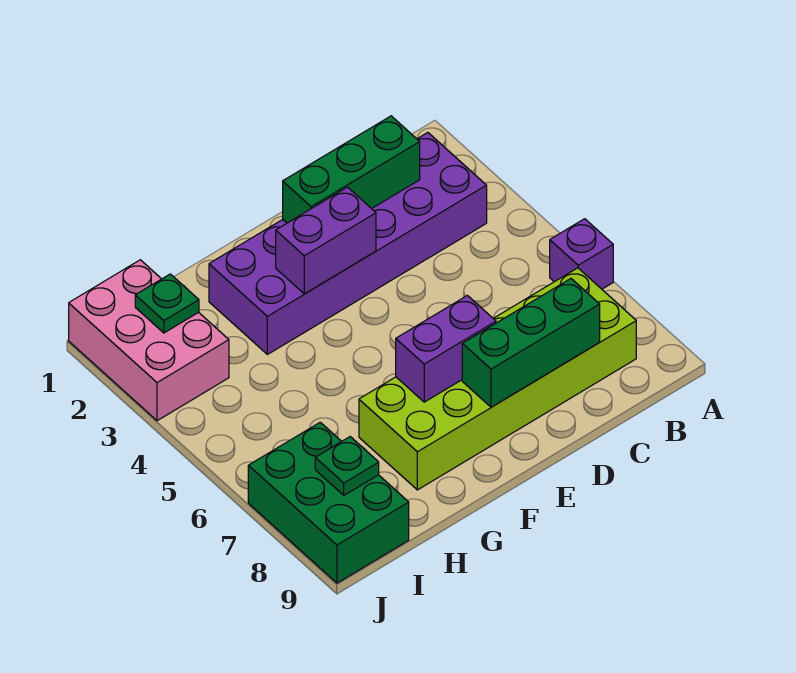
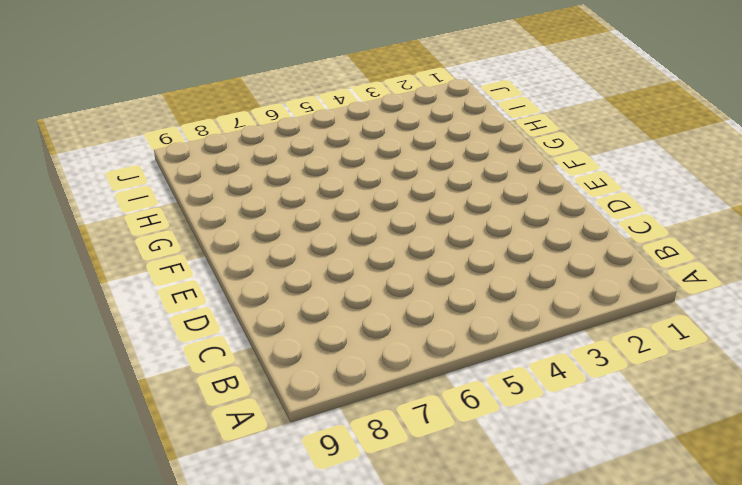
none -> purple brick A6 level 1
none -> purple brick B2:G3 level 1

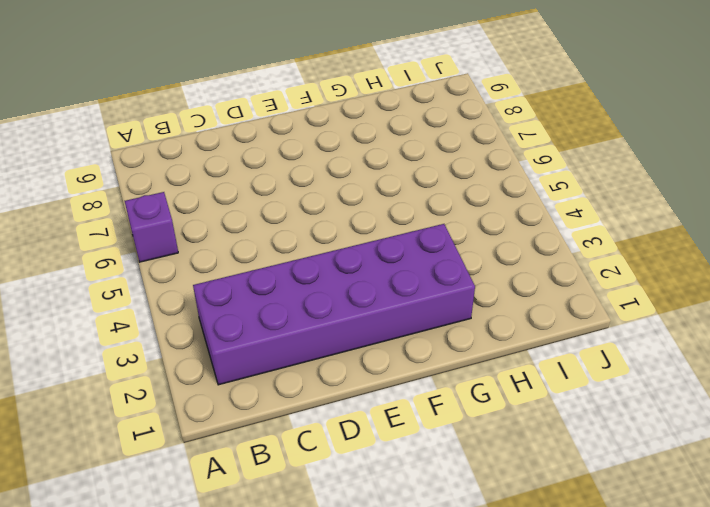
none -> lime brick B7:G8 level 1
none -> pink brick I1:J3 level 1

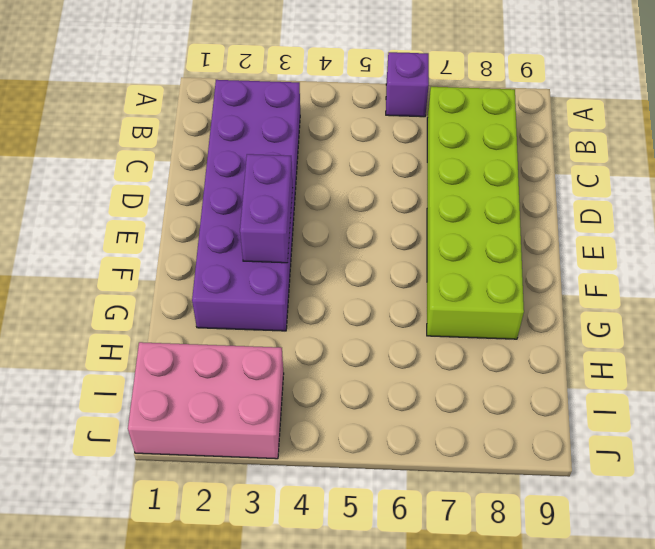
none -> green brick I7:J9 level 1
none -> green brick C2:E2 level 2

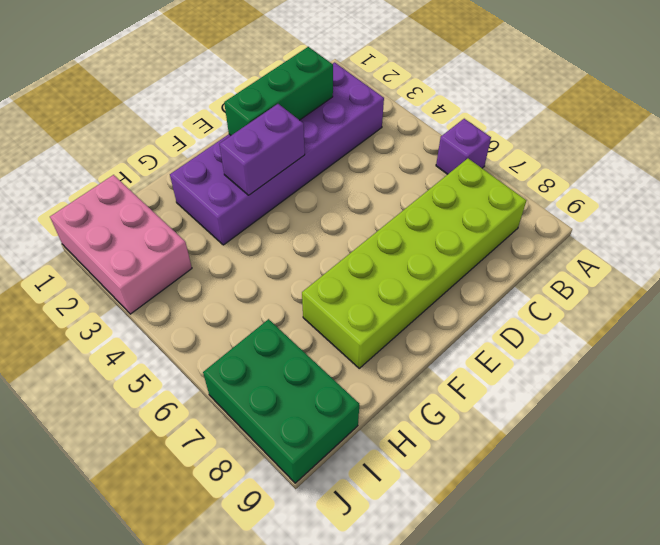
none -> green brick C8:E8 level 2
none -> purple brick E7:F7 level 2

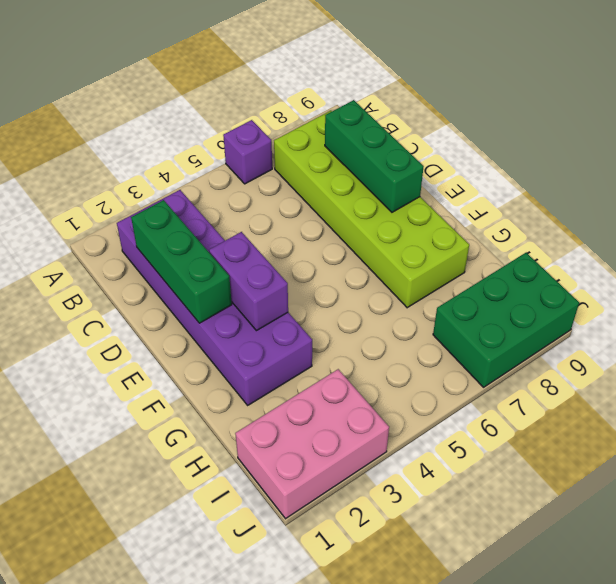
none -> purple brick E7:F7 level 2
none -> green plate I2 level 2

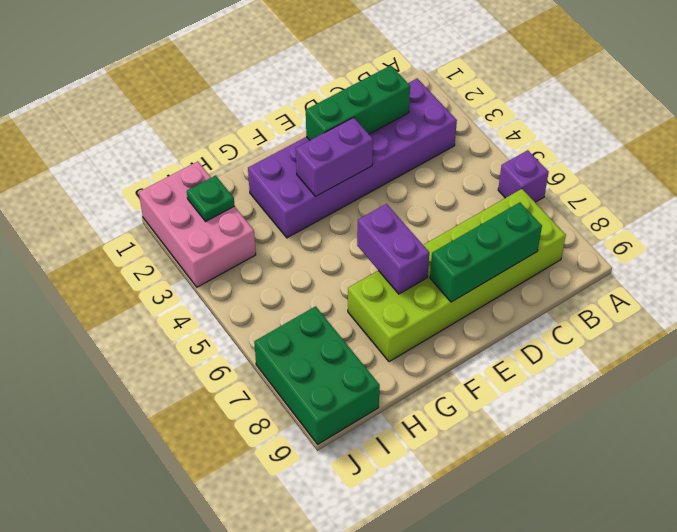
purple brick F6:F7 level 2 -> purple brick E7:F7 level 2
none -> green plate I8 level 2

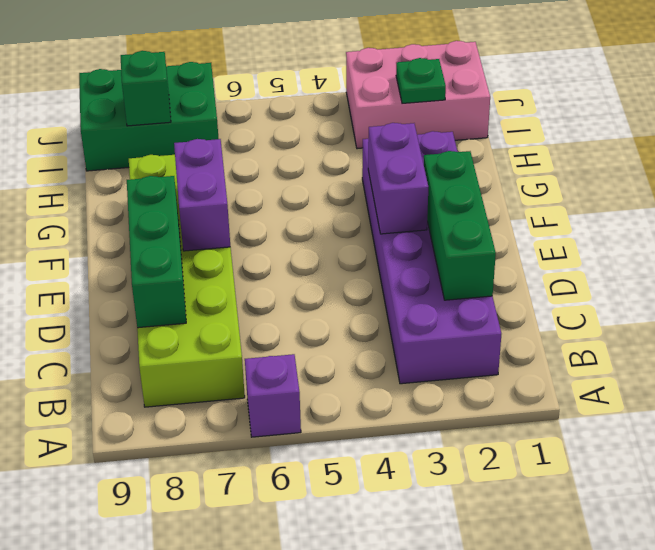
green brick I8 level 2 -> green plate I8 level 2

